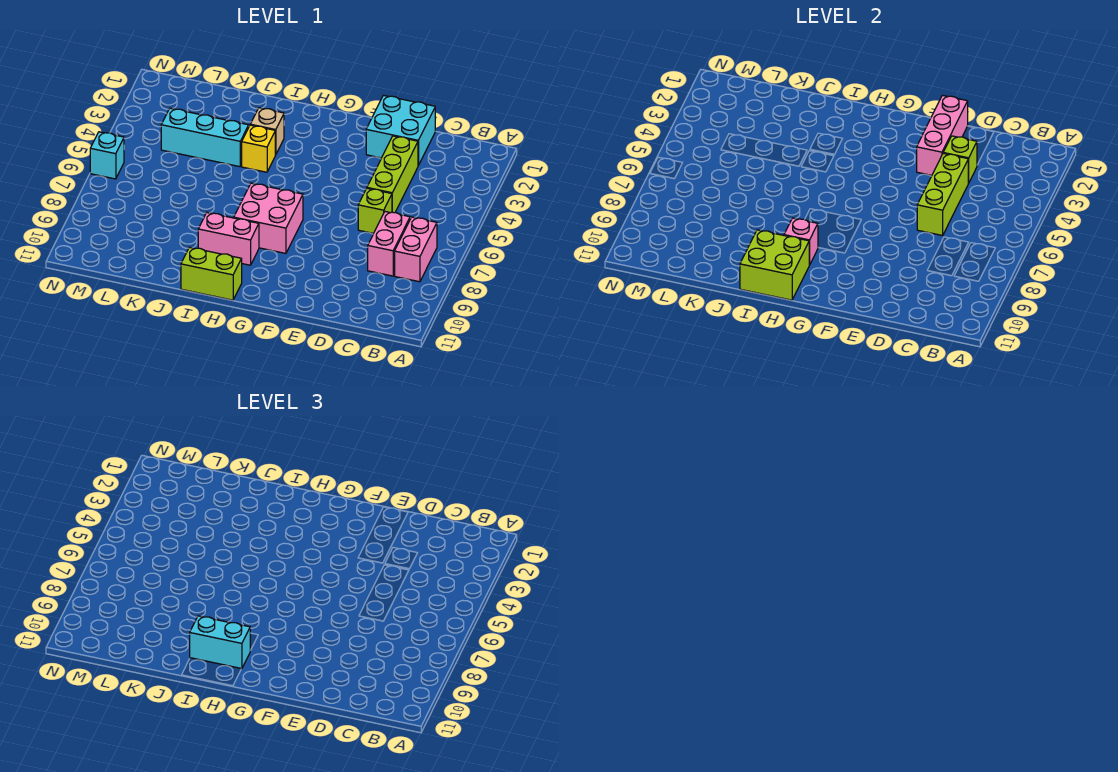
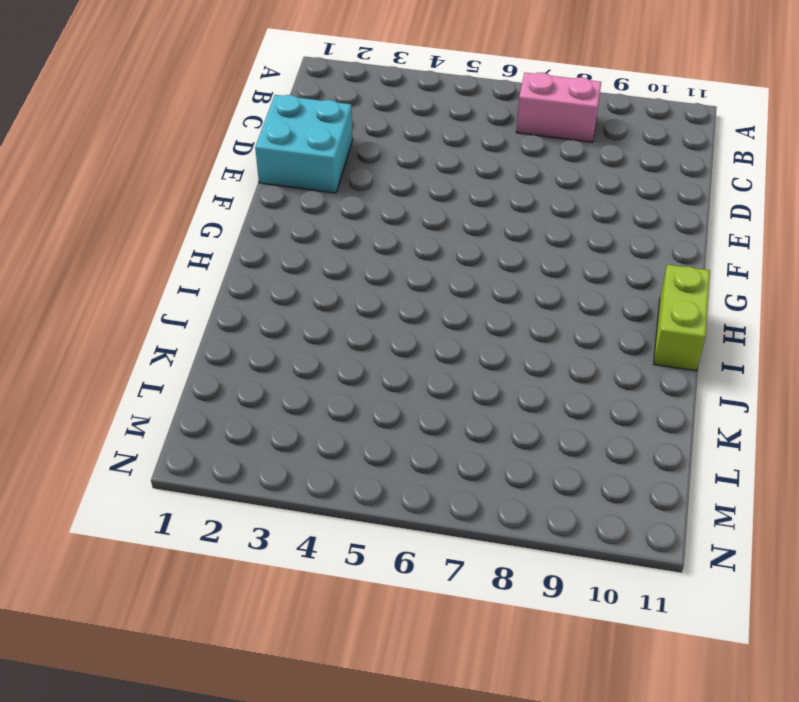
none -> pink brick C7:C8 level 1
none -> lime brick D3:D5 level 1
none -> lime brick D6 level 1

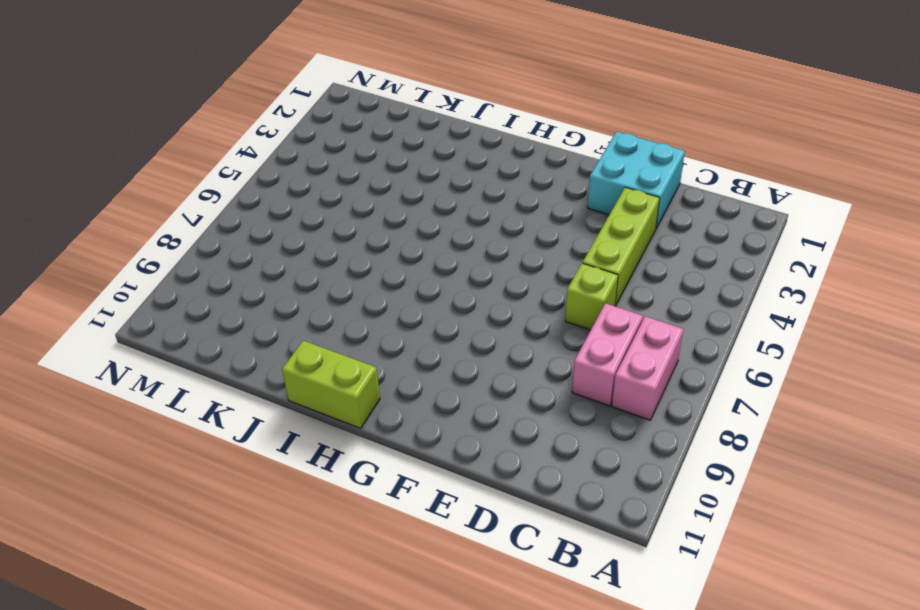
none -> pink brick G7:H8 level 1
none -> pink brick H9:I9 level 1
none -> tan brick I3 level 1

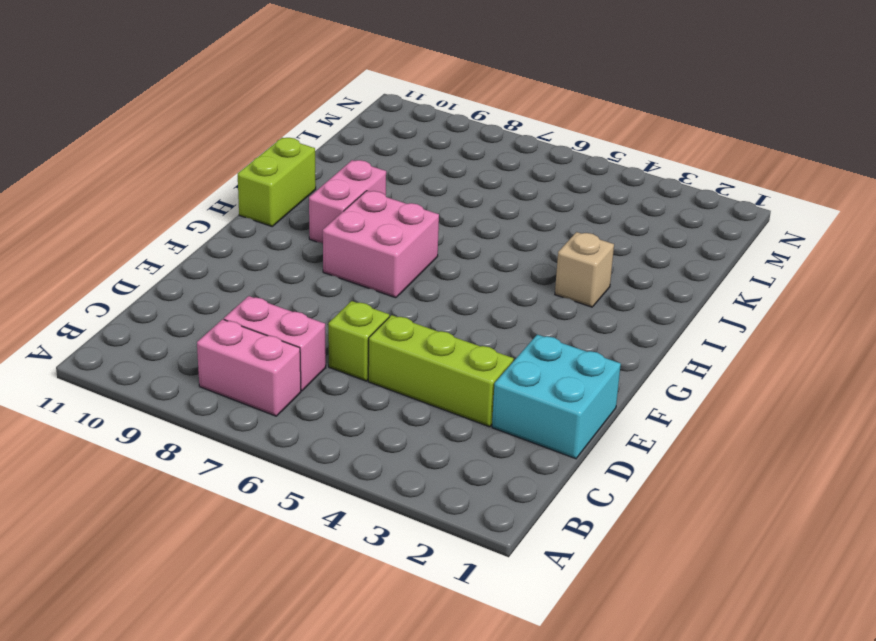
none -> yellow brick I4 level 1
none -> cyan brick J4:L4 level 1
none -> cyan brick N6 level 1

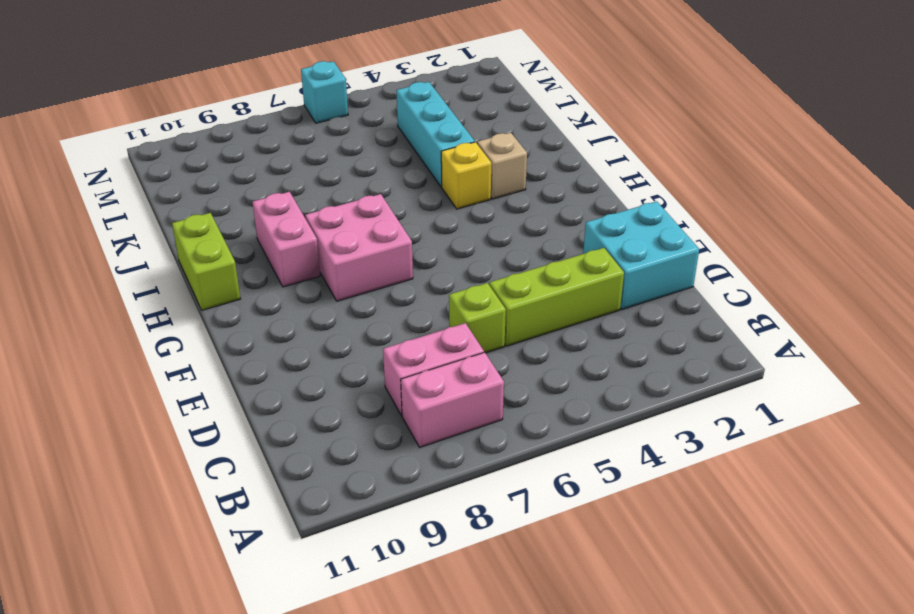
none -> lime brick D3 level 2
none -> lime brick D4:D6 level 2
none -> pink brick E1:E3 level 2

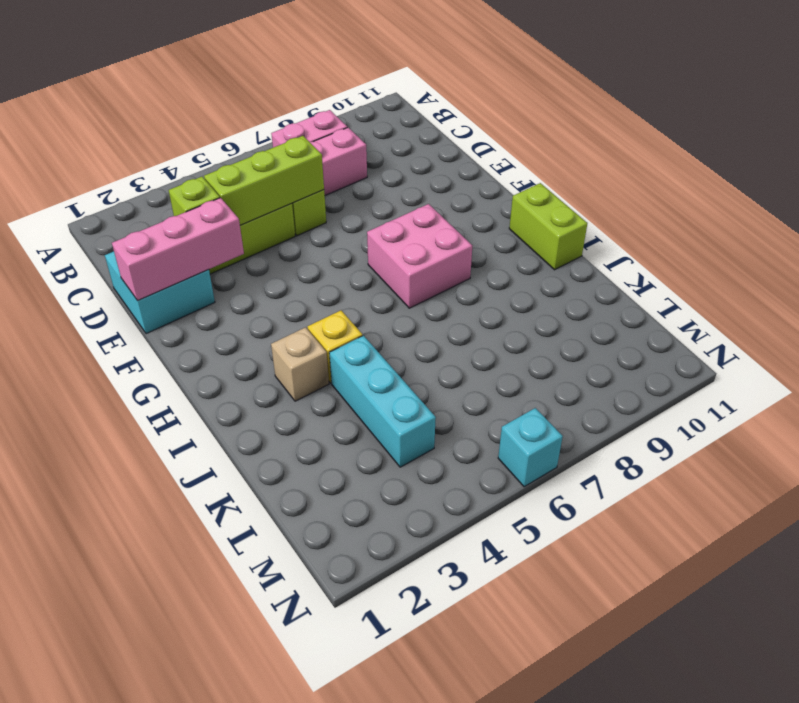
none -> pink brick H9:I9 level 1
none -> pink brick H9 level 2
none -> lime brick H10:I11 level 2

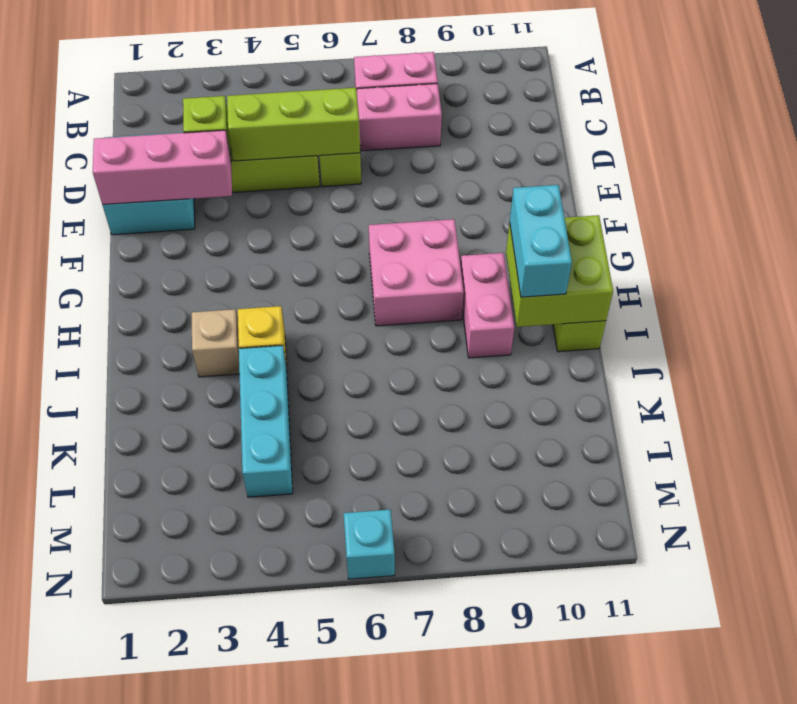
none -> pink brick H9 level 2

